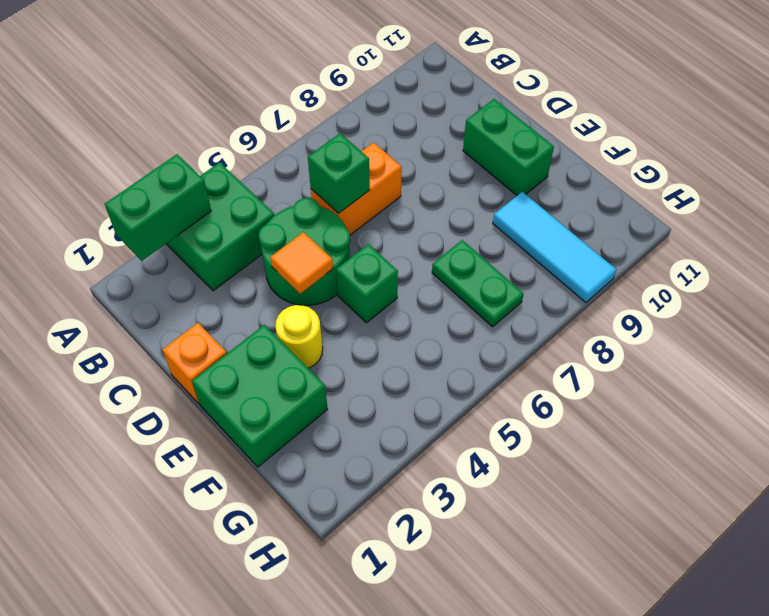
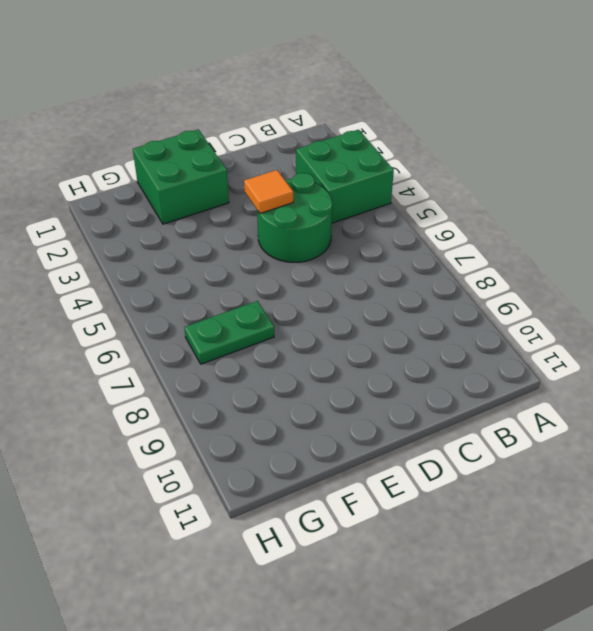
none -> orange brick C6:C7 level 1
none -> orange brick D1 level 1
none -> green brick D10:E10 level 1

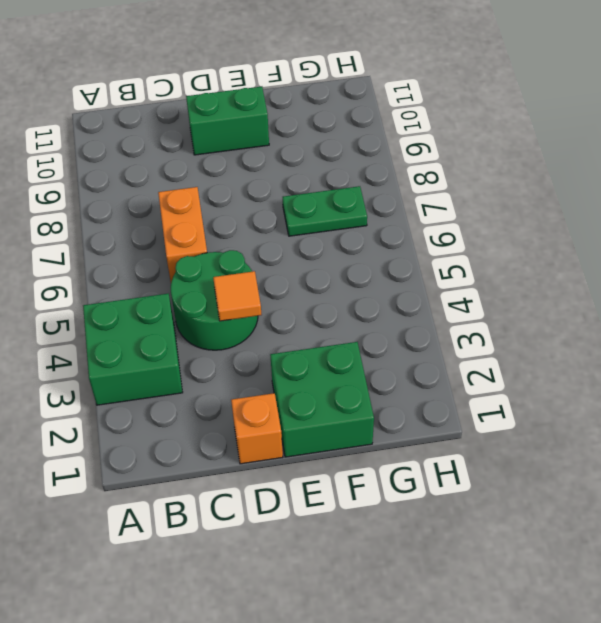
none -> yellow round brick E3 level 1
none -> green brick E5 level 1
none -> cyan tile F9:H9 level 1

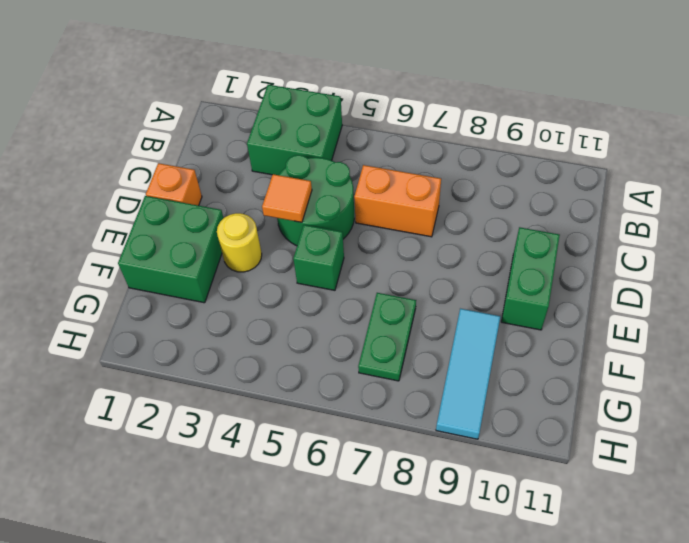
none -> green brick A2:A3 level 2
none -> green brick C6 level 2

